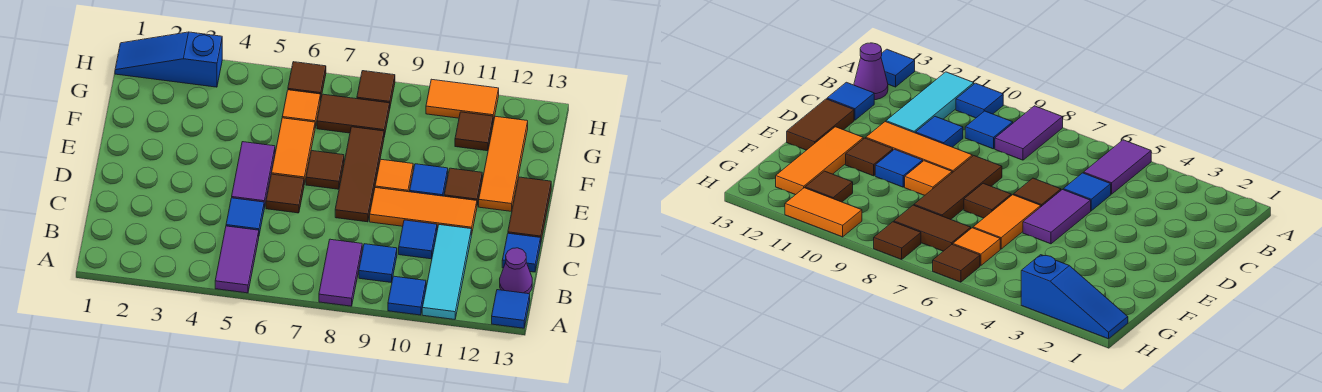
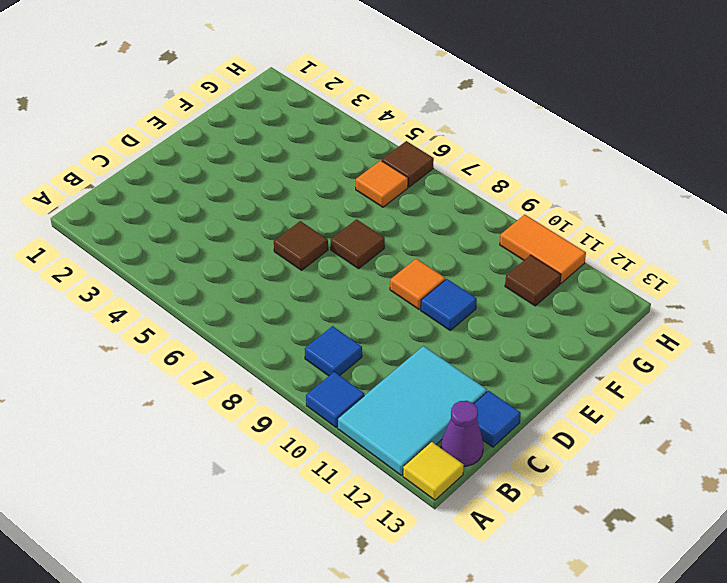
cyan tile A11:C12 level 1 -> cyan tile A11:C11 level 1
yellow tile A13 level 1 -> blue tile A13 level 1
none -> purple tile A5:B5 level 1
none -> purple tile A8:B8 level 1
none -> blue tile C5 level 1

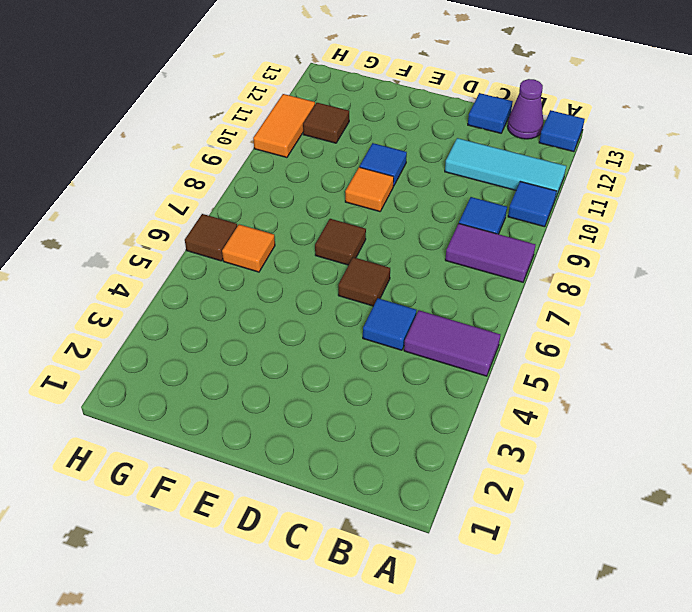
none -> blue tile C10 level 1
none -> purple tile D5:E5 level 1
none -> brown tile D8:F8 level 1

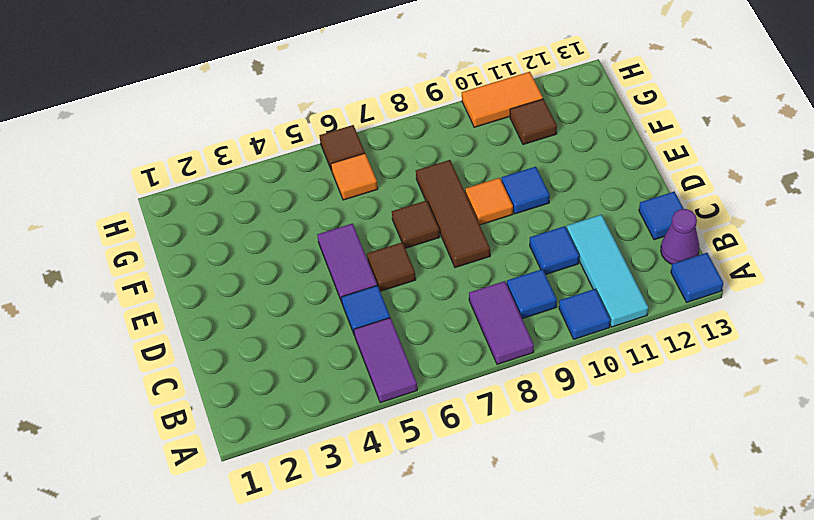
none -> orange tile D9:D11 level 1
none -> brown tile D13:E13 level 1
none -> orange tile E6:F6 level 1

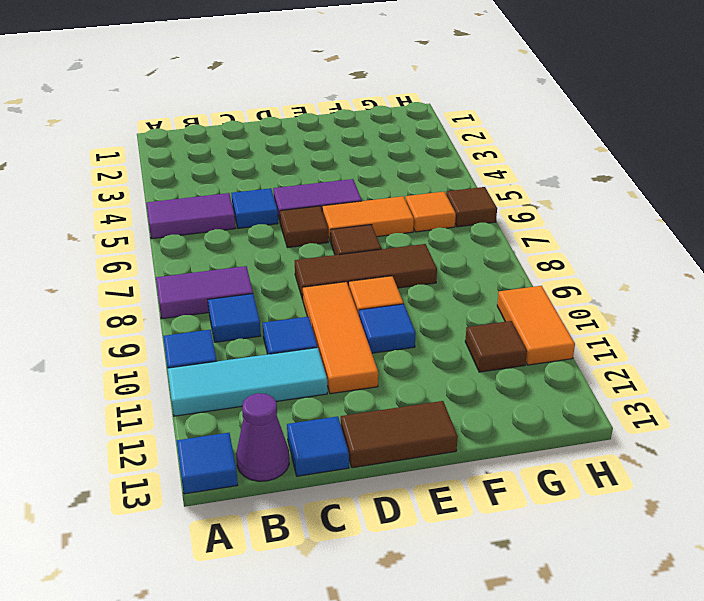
none -> brown tile E11 level 1
none -> orange tile E12:G12 level 1
none -> brown tile G7:G8 level 1

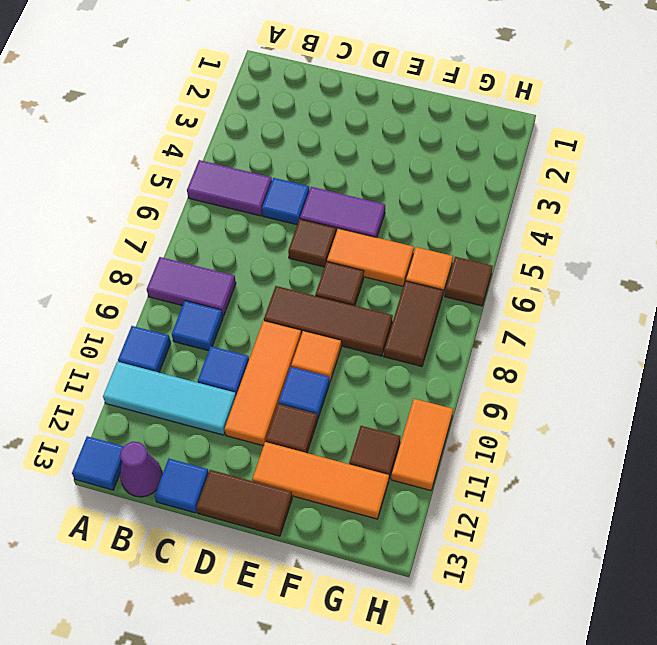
none -> blue slope H1:H3 level 1 top 3
none -> brown tile H8 level 1

